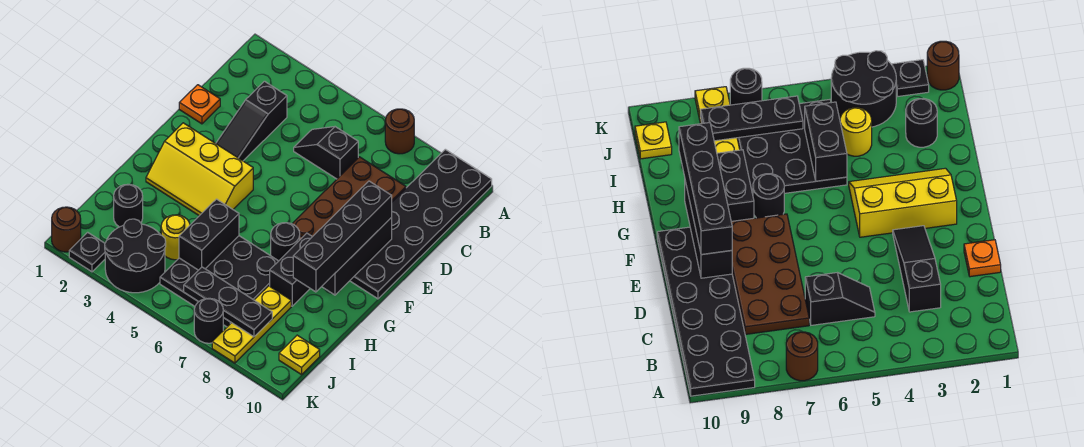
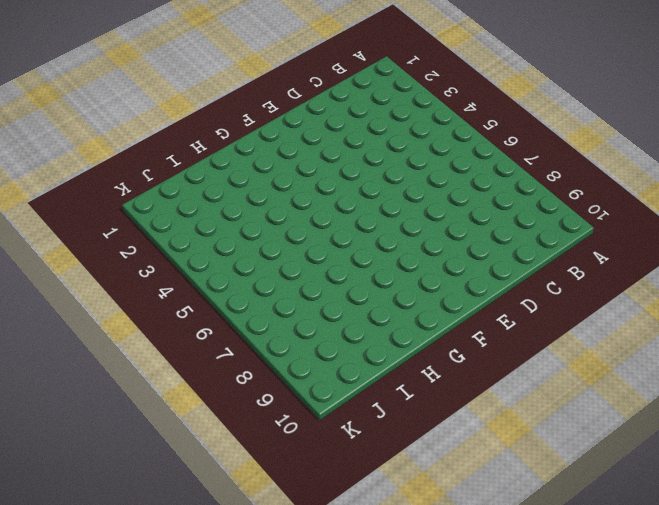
none -> brown round brick A7 level 1
none -> black plate A9:F10 level 1
none -> black slope C3:E3 level 1 top C

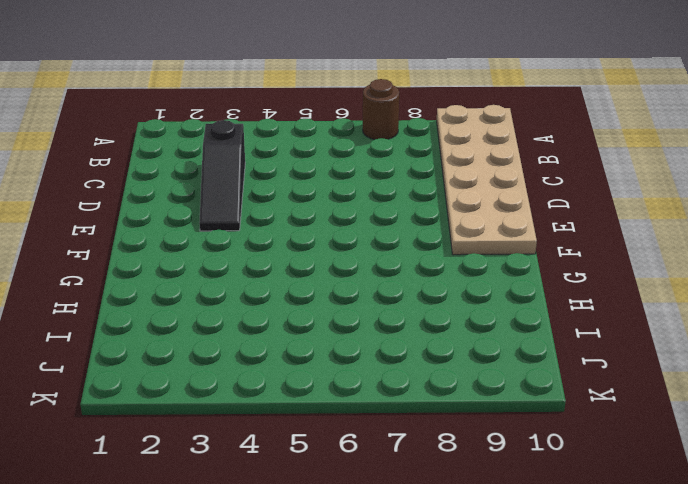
tan plate A9:F10 level 1 -> black plate A9:F10 level 1
none -> black slope C5:C6 level 1 top 6
none -> brown plate C7:F8 level 1
none -> orange plate D1 level 1

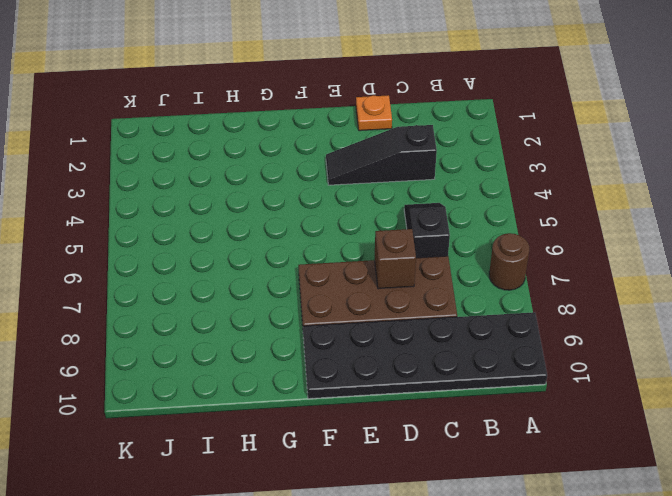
brown brick D7 level 2 -> none
none -> yellow slope F2:G4 level 1 top F
none -> black round brick G7 level 1
none -> black brick G8:H8 level 1

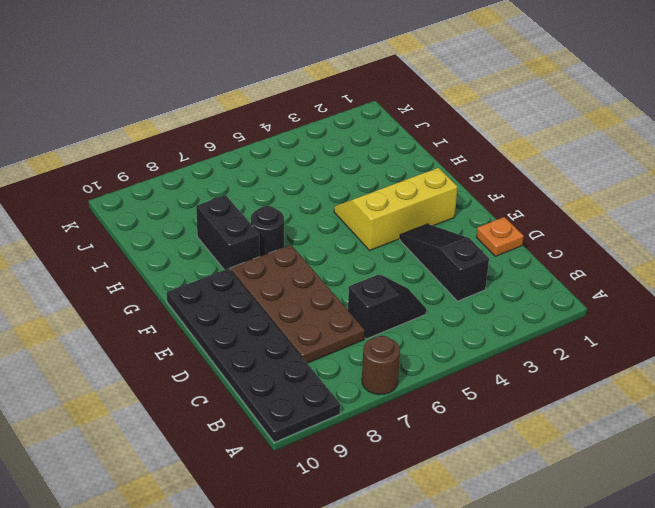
none -> black plate H5:J7 level 1
none -> black round brick I2 level 1
none -> yellow round brick I4 level 1

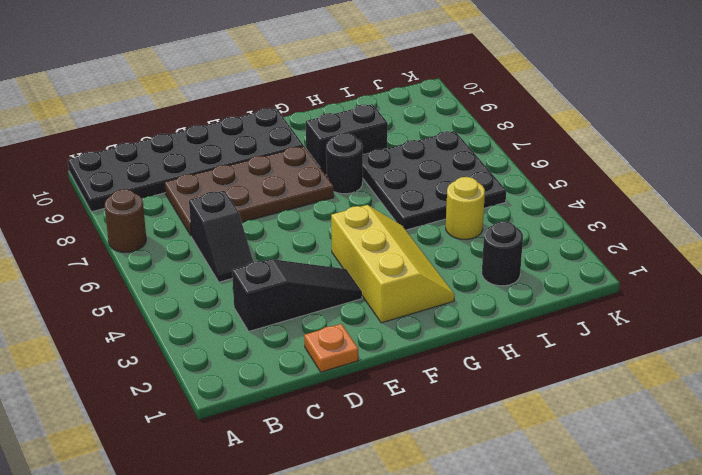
none -> yellow plate I8:K8 level 1
none -> black round brick J3:K4 level 1
none -> yellow plate J10 level 1

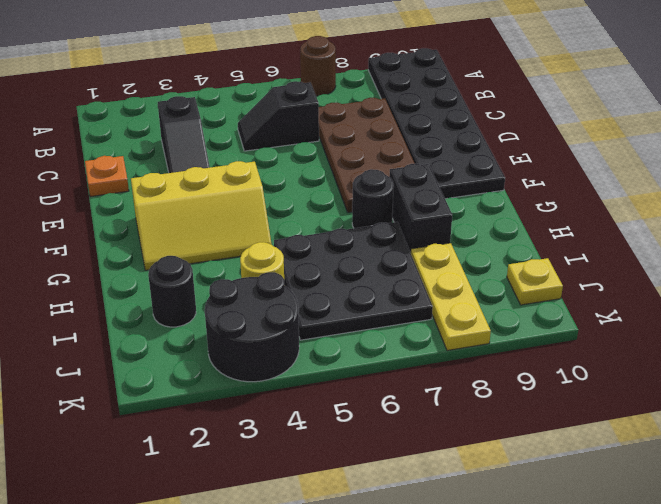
none -> brown round brick K1 level 1
none -> black plate K2 level 1
none -> black round brick K7 level 1

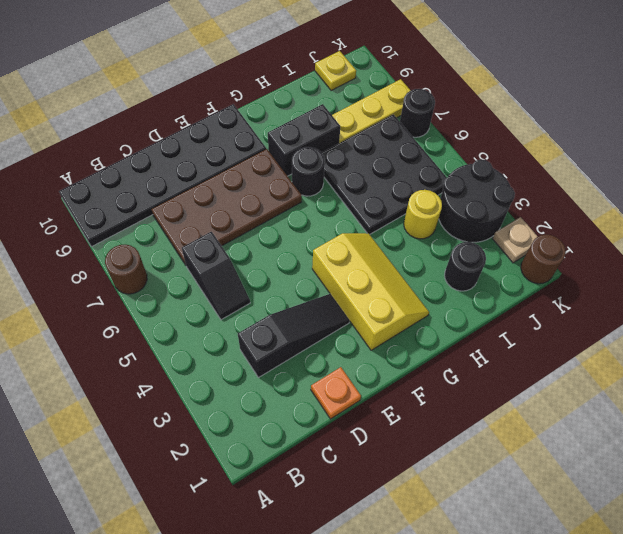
tan plate K2 level 1 -> black plate K2 level 1
none -> black brick E9:G9 level 2
none -> black brick H5:I5 level 2
none -> black plate J6:J8 level 2

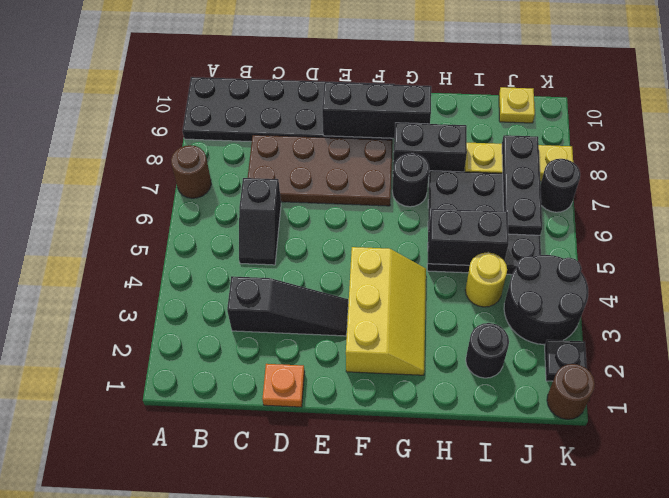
none -> black brick E9:H9 level 3

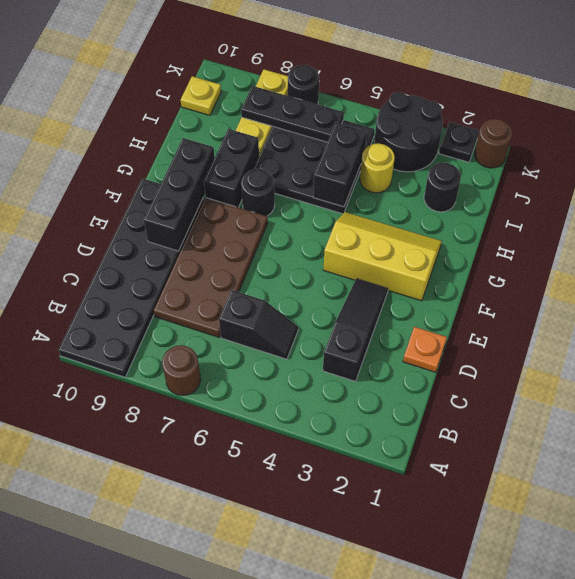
none -> black brick E9:H9 level 3

